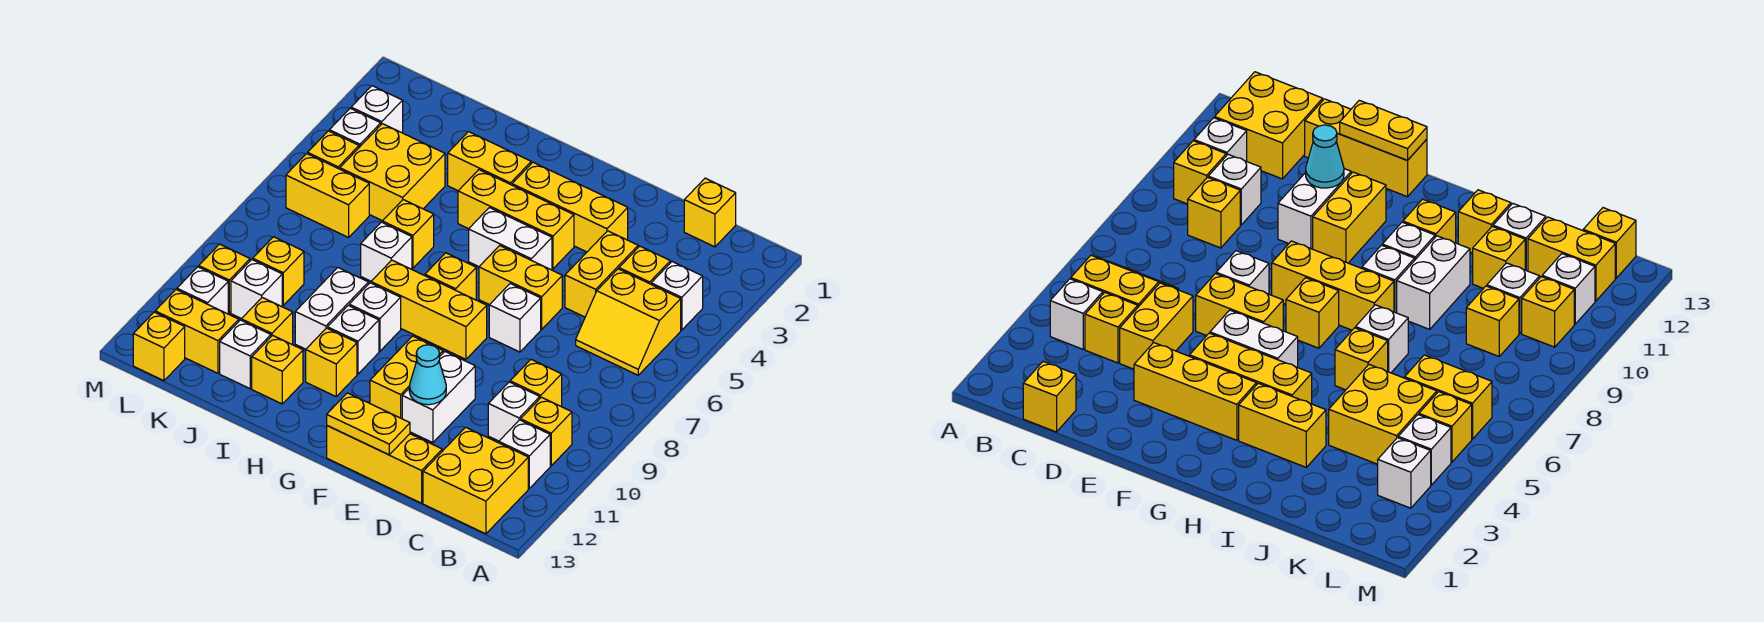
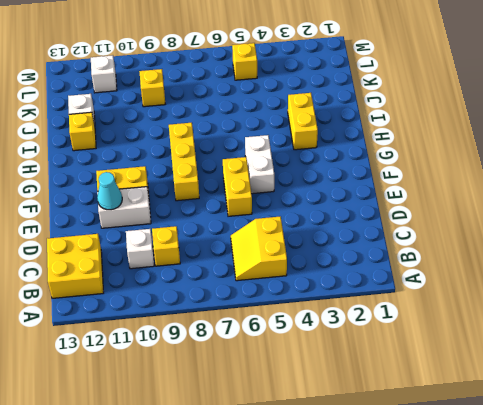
none -> white brick B4 level 1
none -> yellow brick B10 level 1
none -> white brick B11 level 1
none -> yellow brick C1 level 1

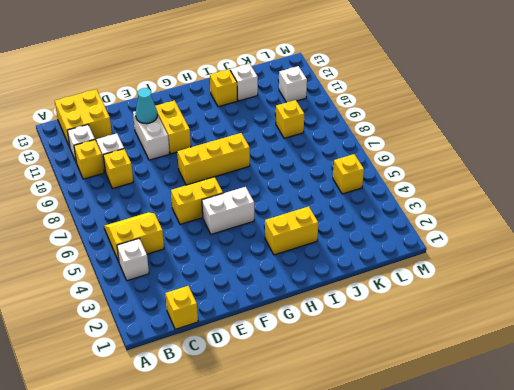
none -> yellow brick C4 level 1
none -> yellow brick D4:D5 level 1
none -> yellow brick D13:F13 level 1
none -> yellow brick E3:G3 level 1

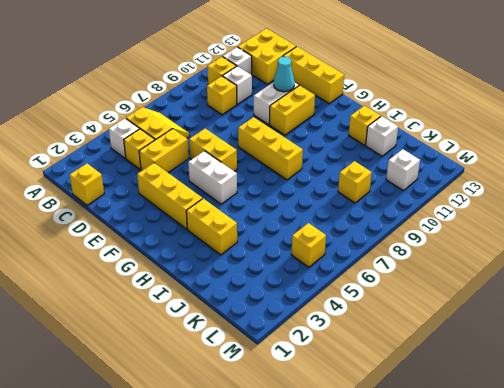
none -> white brick E7 level 1
none -> yellow brick F4:H4 level 1
none -> yellow brick G7 level 1
none -> white brick H9 level 1

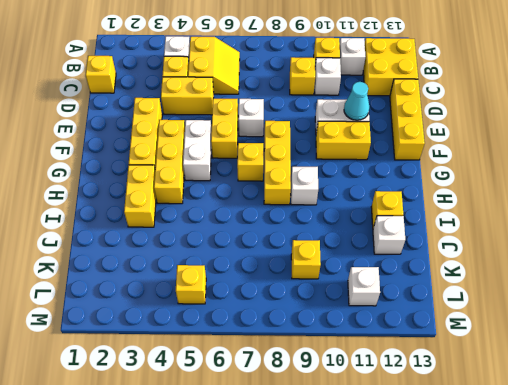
none -> white brick H10 level 1
none -> yellow brick H11 level 1
none -> yellow brick I6 level 1
none -> white brick I7 level 1

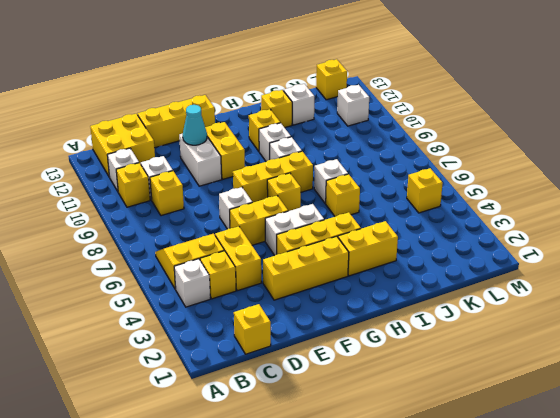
none -> white brick I9:I10 level 1
none -> yellow brick J4:K5 level 1
none -> yellow brick J11 level 1
none -> yellow brick K6:L6 level 1

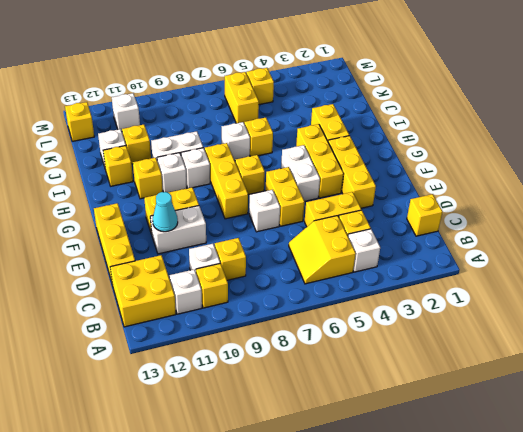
none -> yellow brick J4:K5 level 1
none -> yellow brick K9 level 1
none -> white brick K10 level 1
none -> yellow brick K12:L12 level 1

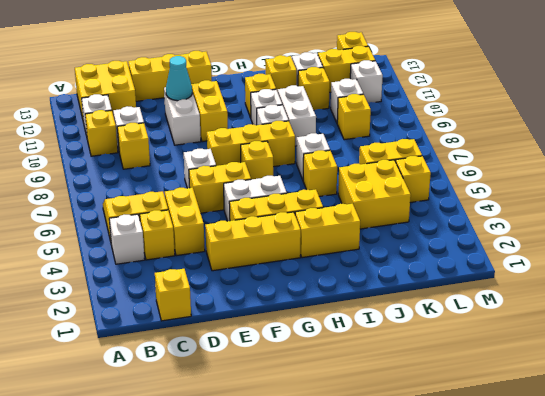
none -> white brick L3 level 1
none -> white brick L4 level 1
none -> yellow brick L10 level 1
none -> yellow plate E13:F13 level 2

